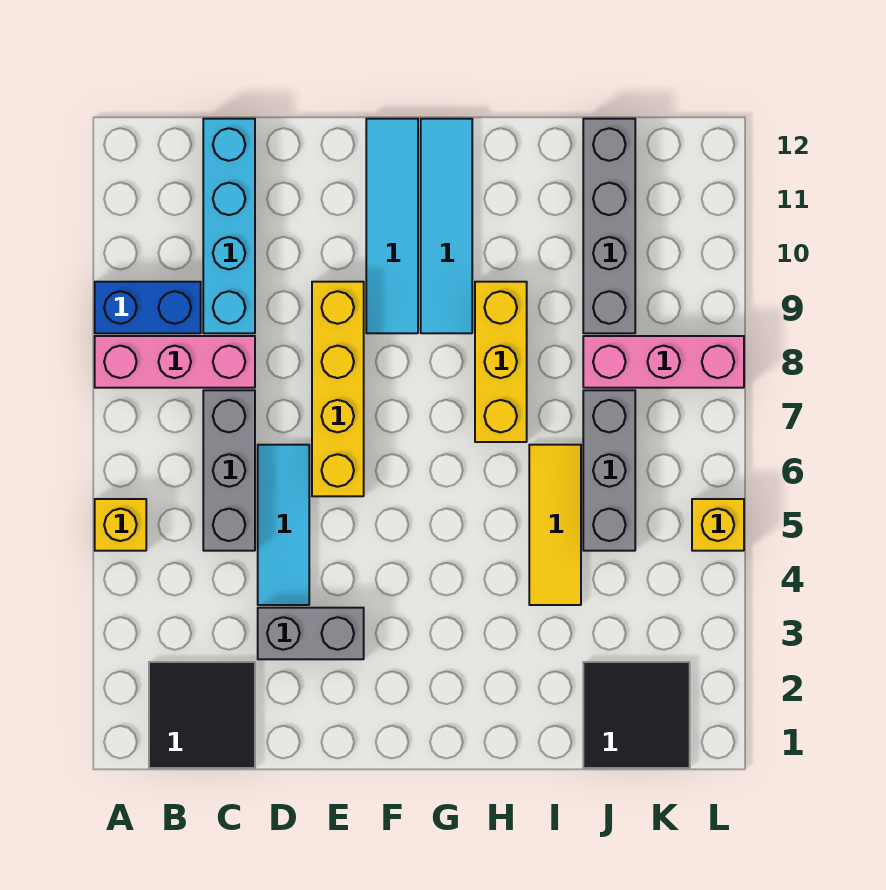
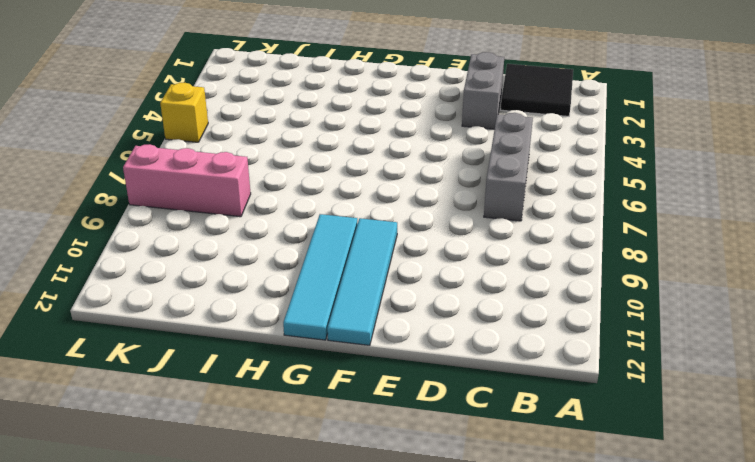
grey brick D2:D3 level 1 -> grey brick D3:E3 level 1
none -> yellow brick A5 level 1
none -> pink brick A8:C8 level 1
none -> blue brick A9:B9 level 1

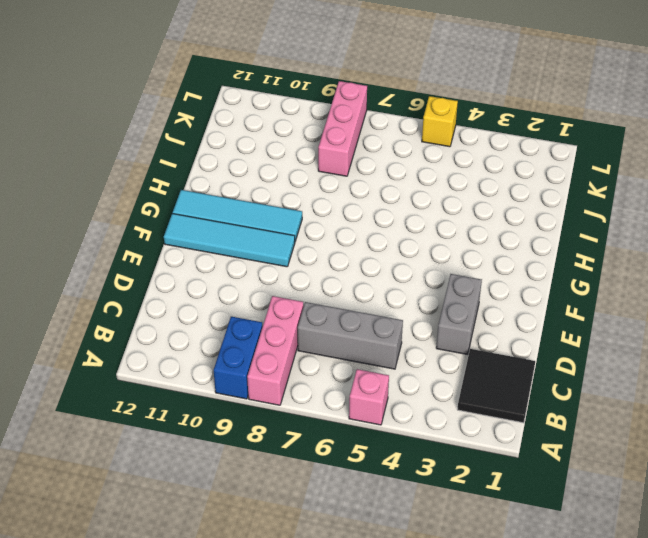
pink brick A5 level 1 -> yellow brick A5 level 1
none -> cyan brick C9:C12 level 1
none -> cyan tile D4:D6 level 1
none -> yellow brick E6:E9 level 1

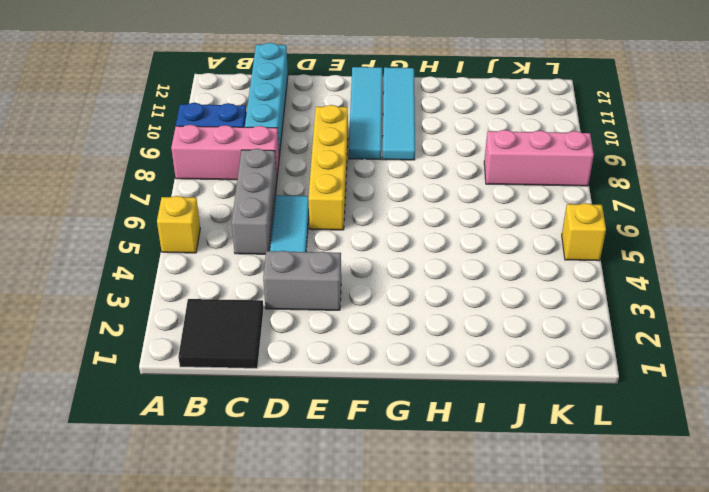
none -> yellow brick H7:H9 level 1
none -> yellow tile I4:I6 level 1
none -> black tile J1:K2 level 1

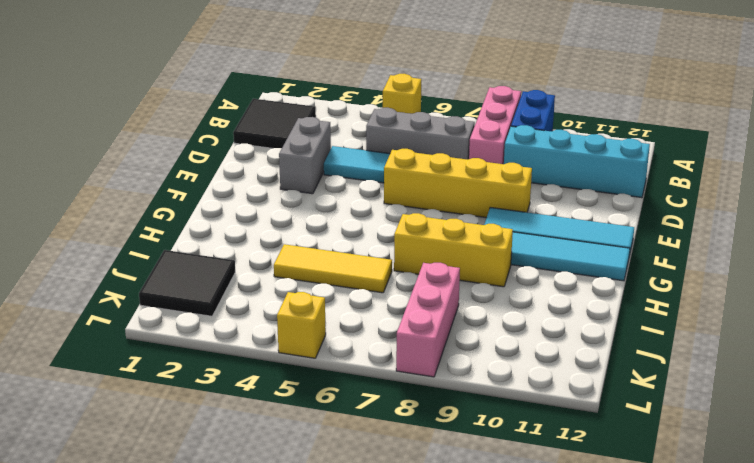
none -> grey brick J5:J7 level 1
none -> grey brick J9:J12 level 1

